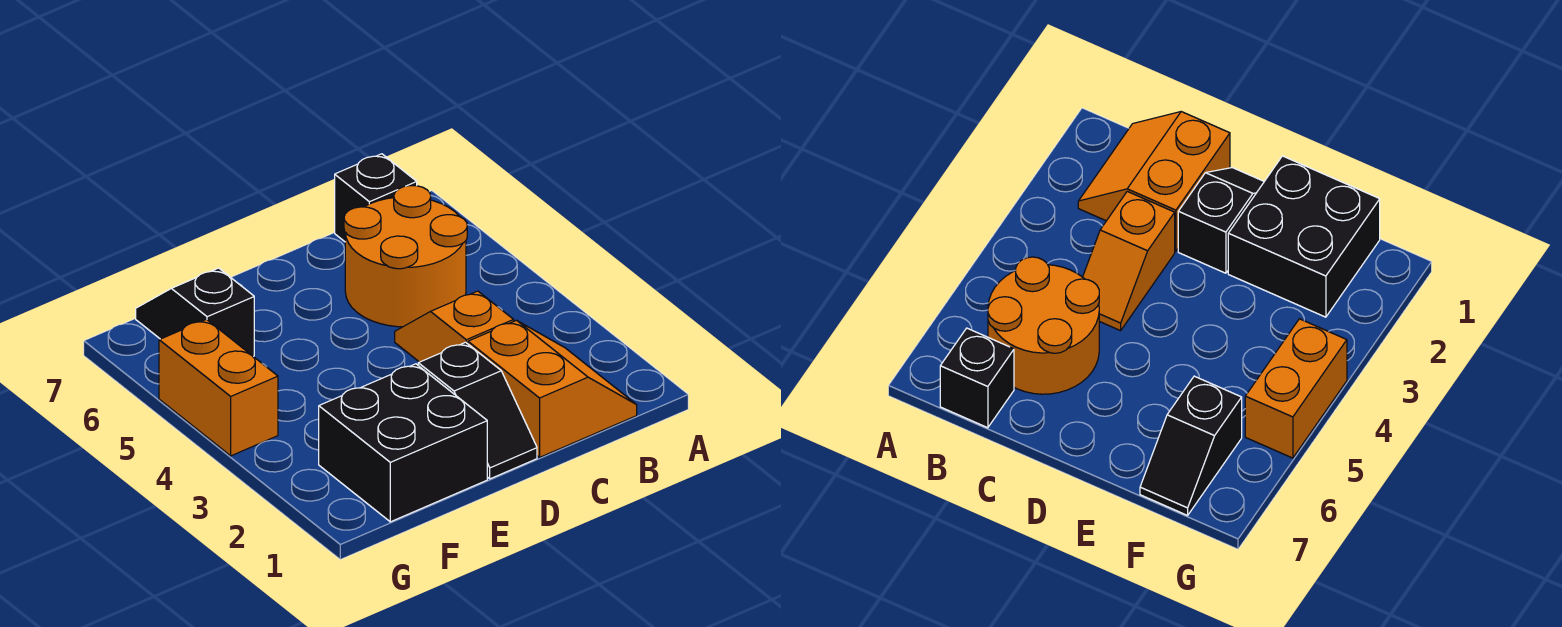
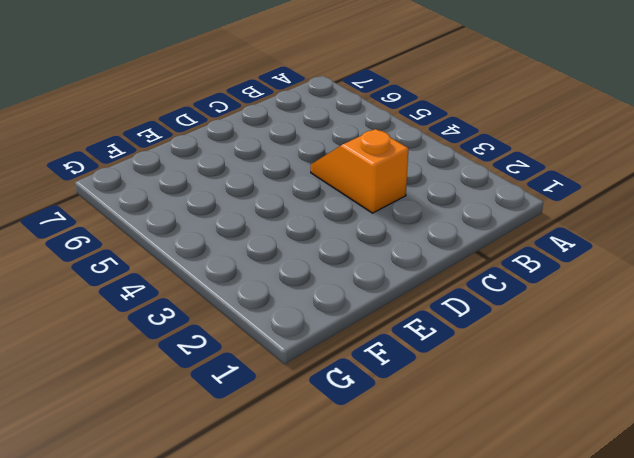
none -> orange slope B1:C2 level 1 top C
none -> orange round brick B5:C6 level 1

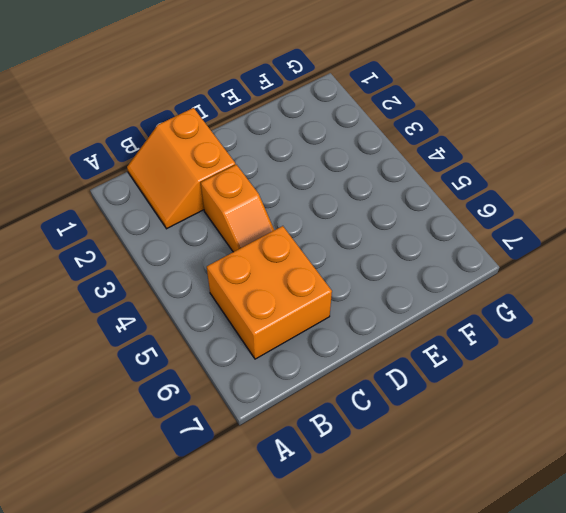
orange brick B5:C6 level 1 -> orange round brick B5:C6 level 1
none -> black brick B7 level 1
none -> black slope D1:D2 level 1 top 2

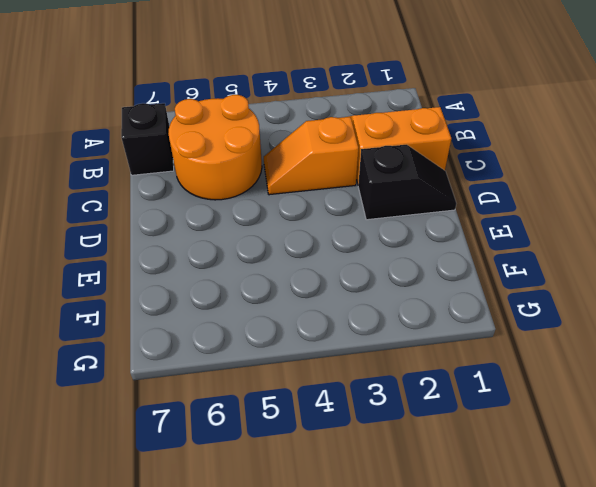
none -> black brick E1:F2 level 1
none -> black slope F6:F7 level 1 top 6

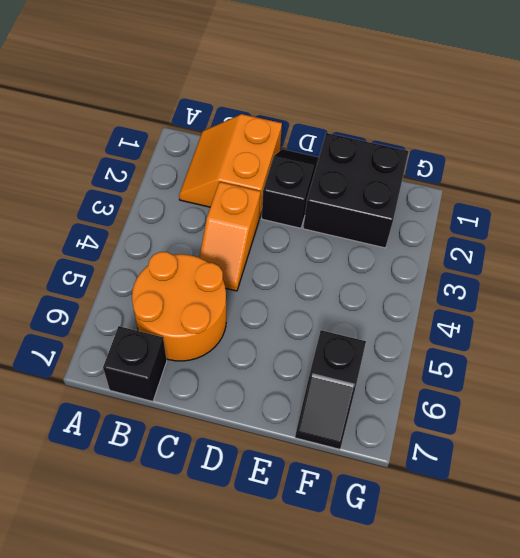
none -> orange brick G4:G5 level 1

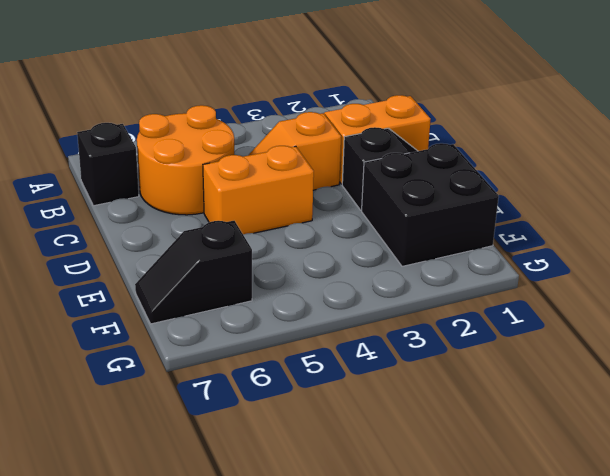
orange brick D4:D5 level 1 -> orange brick G4:G5 level 1

